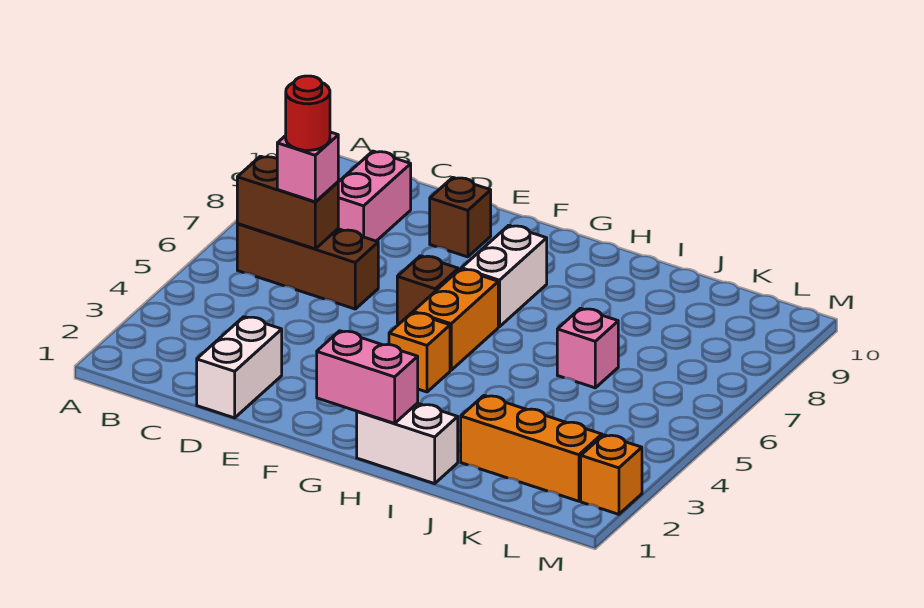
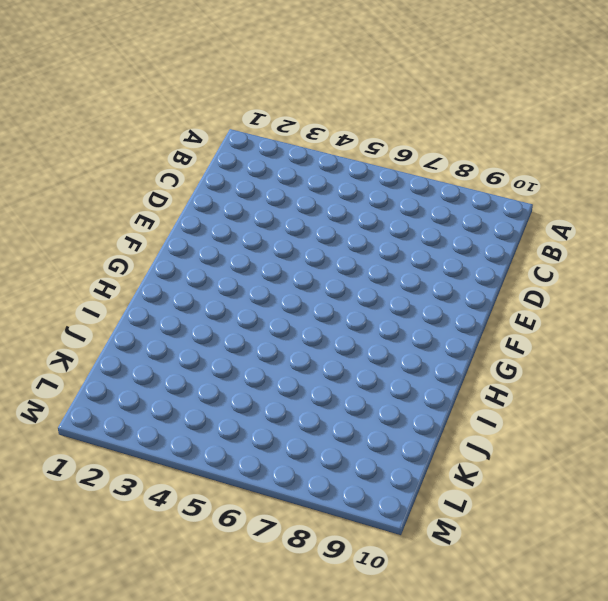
none -> brown brick B6:D6 level 1
none -> pink brick C8:C9 level 1
none -> white brick D1:D2 level 1

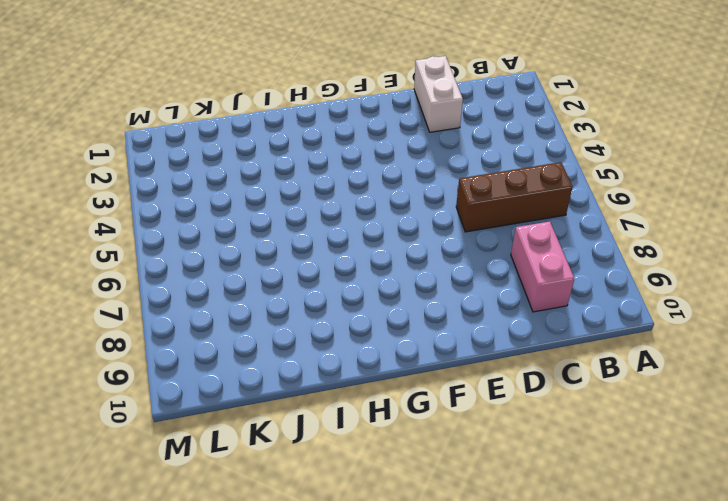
none -> brown brick E9 level 1
none -> brown brick F6 level 1
none -> orange brick G4 level 1

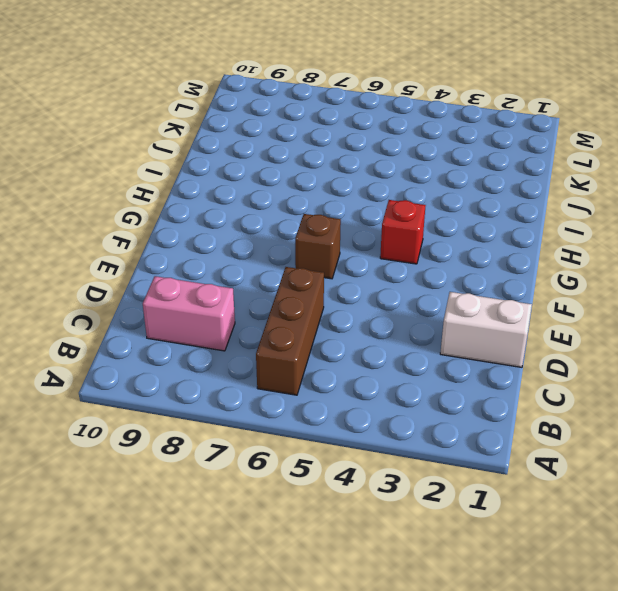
red brick G4 level 1 -> orange brick G4 level 1
none -> brown brick E9 level 1
none -> orange brick G5:G6 level 1
none -> white brick G7:G8 level 1

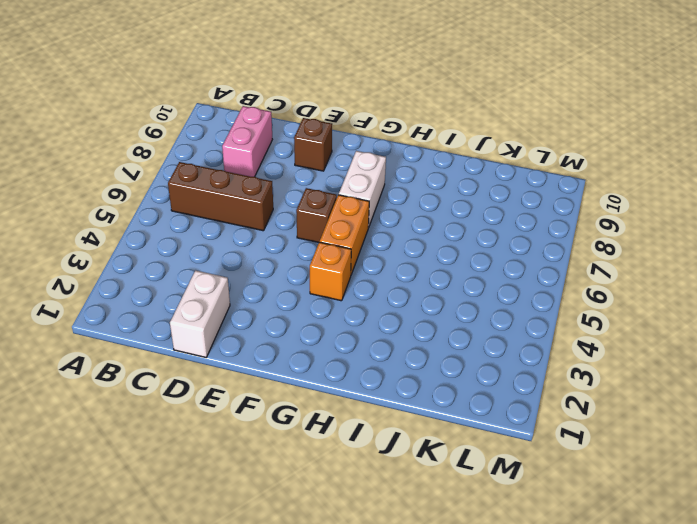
none -> white brick H1:I1 level 1
none -> orange brick J2:L2 level 1
none -> pink brick J6 level 1

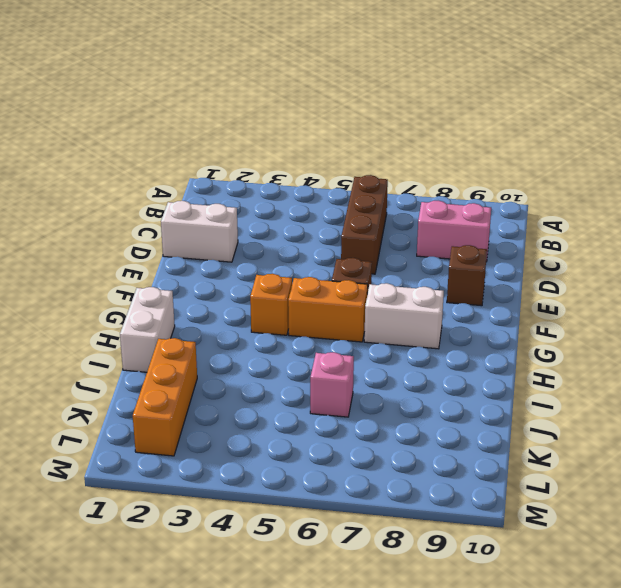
none -> orange brick M2 level 1
none -> brown brick B6:C6 level 2
none -> pink brick G1:H1 level 2

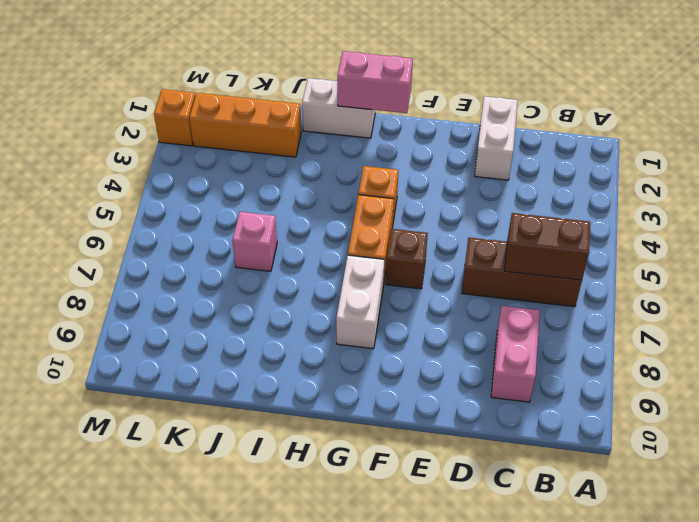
none -> brown brick E9 level 1
none -> pink brick C6 level 3
none -> red round brick C6 level 4

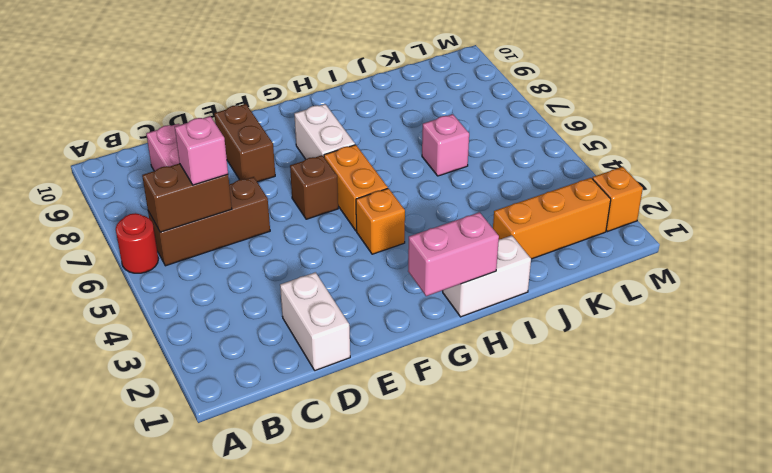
red round brick A6 level 1 -> red round brick C6 level 4
brown brick E8:E9 level 1 -> brown brick E9 level 1

